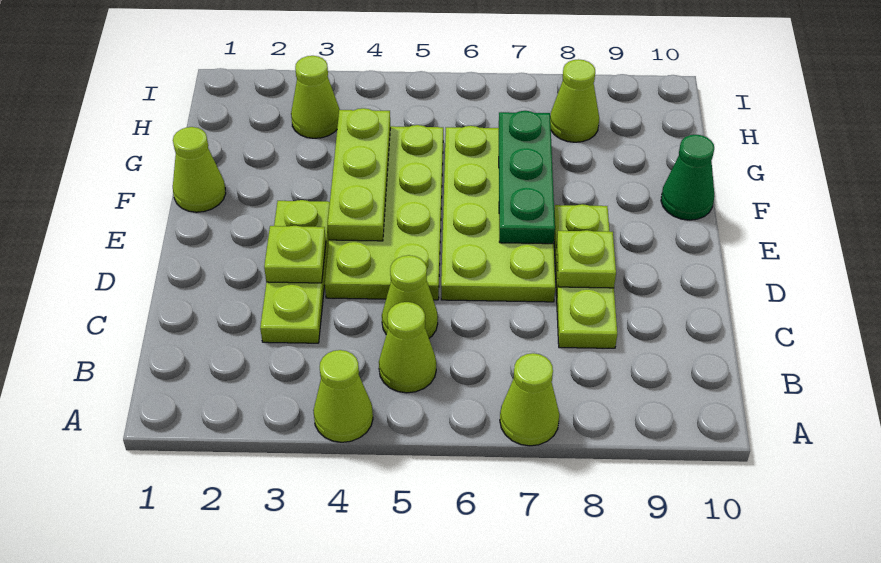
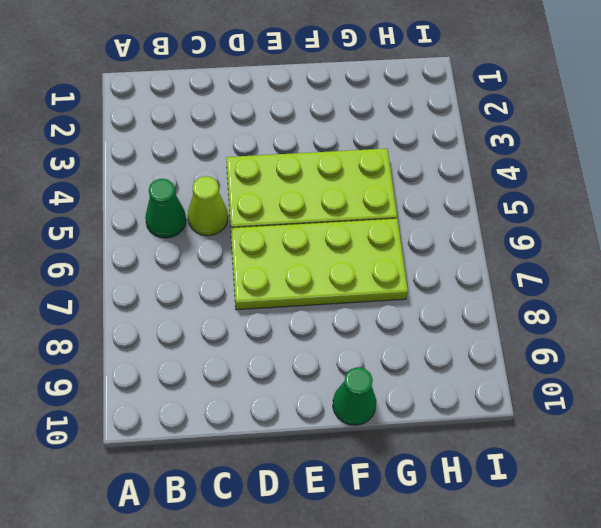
green cone B5 level 1 -> lime cone B5 level 1
none -> lime cone A4 level 1
none -> lime cone A7 level 1
none -> lime plate C3:E3 level 1

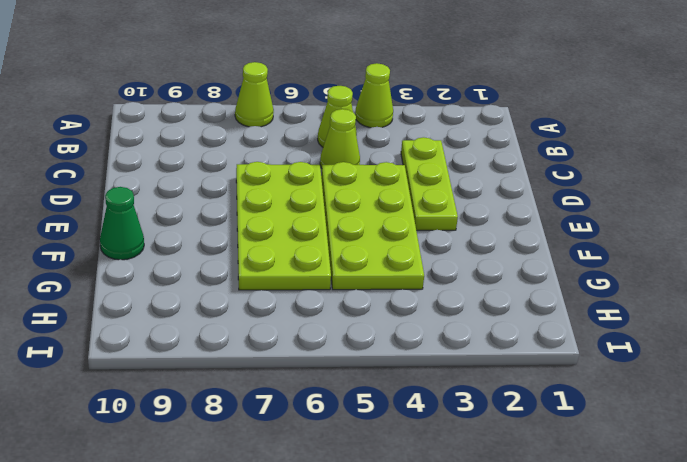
none -> lime plate C8:E8 level 1
none -> lime cone F1 level 1
none -> lime cone H3 level 1

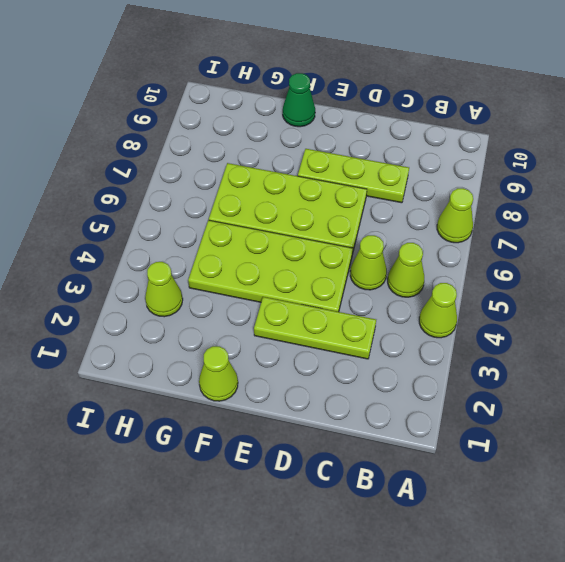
none -> lime cone H8 level 1
none -> lime plate D3 level 2
none -> lime plate D8 level 2

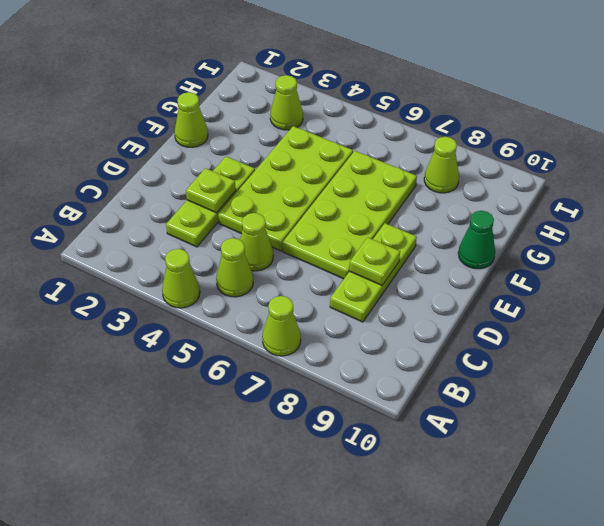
none -> lime plate E4:G4 level 2
none -> green plate E7:G7 level 2

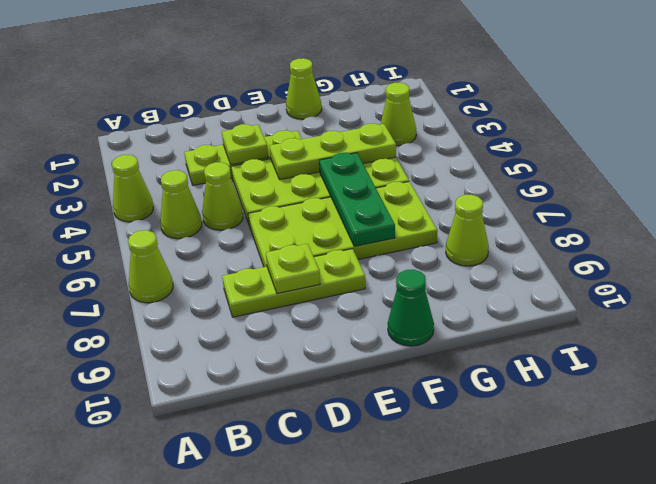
green plate F5:F7 level 2 -> green plate E7:G7 level 2

